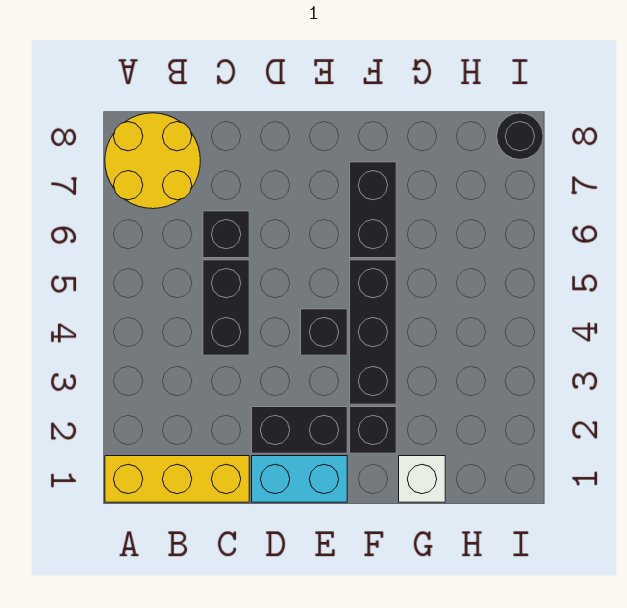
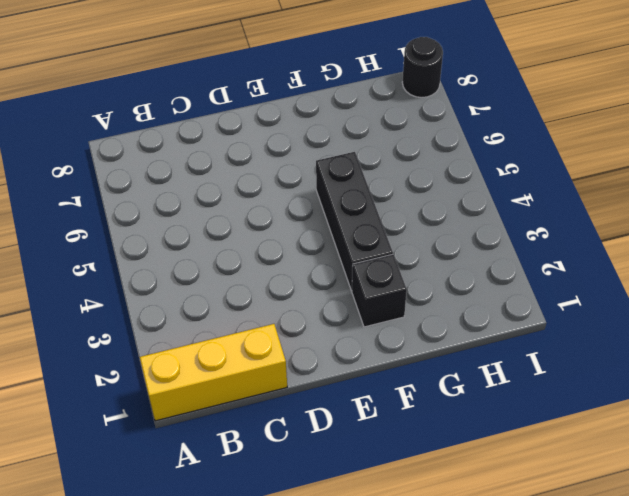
none -> yellow round brick A7:B8 level 1
none -> black brick C4:C5 level 1
none -> black brick C6 level 1

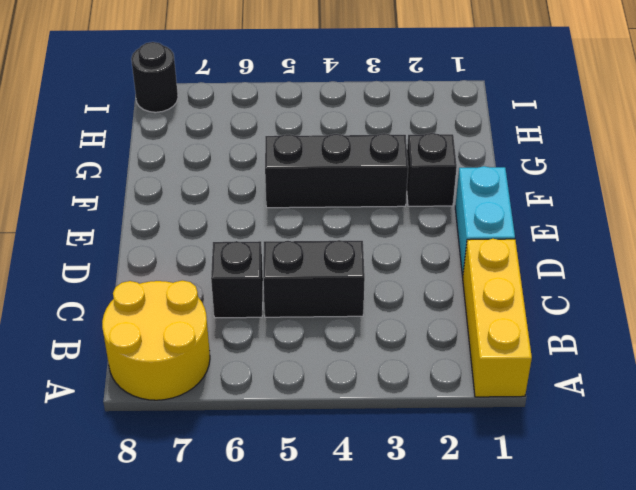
none -> black brick D2:E2 level 1
none -> black brick E4 level 1
none -> black brick F6:F7 level 1

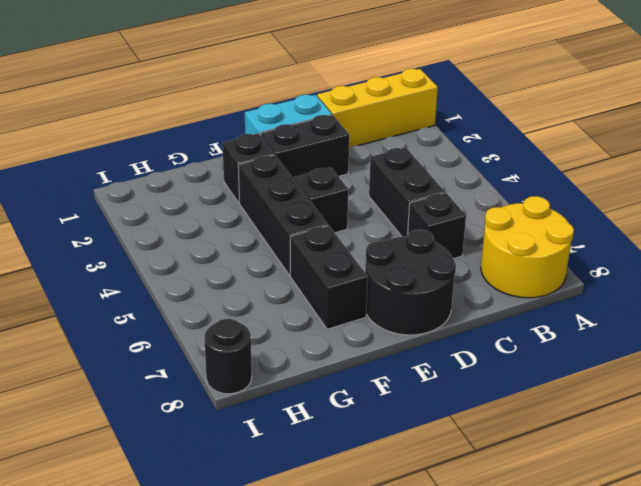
black round brick D7:E8 level 1 -> none
none -> white brick G1 level 1

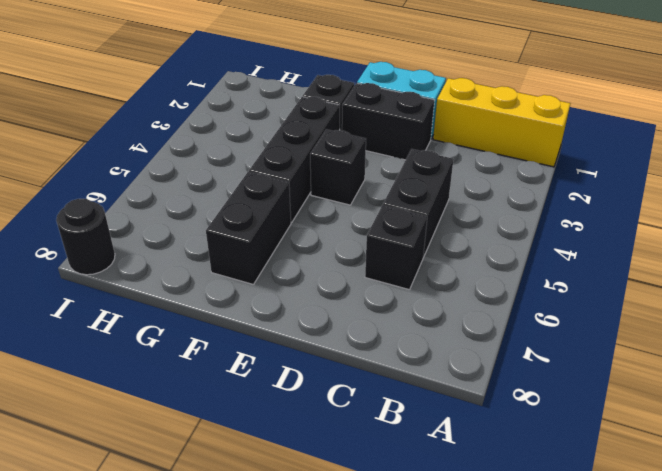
none -> yellow round brick A7:B8 level 1
none -> white brick G1 level 1

